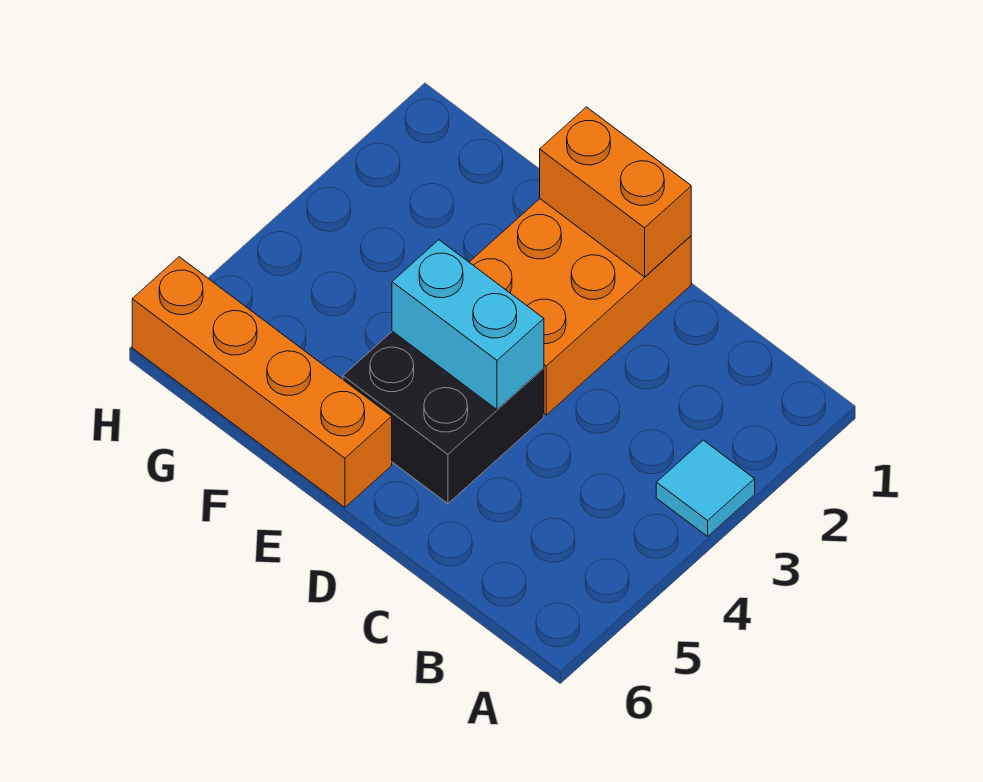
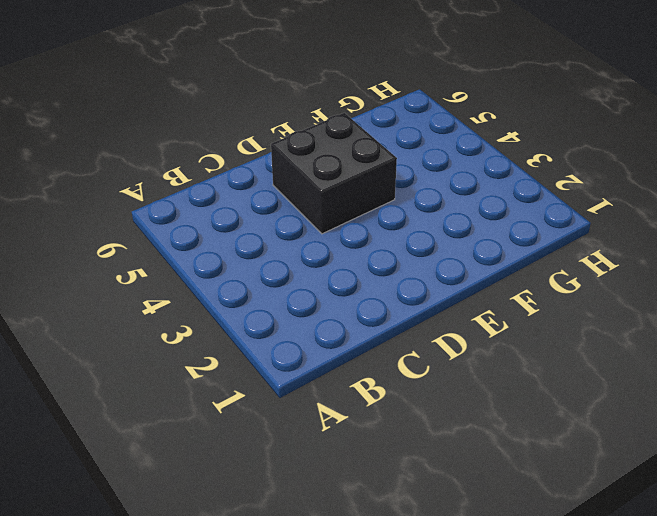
none -> cyan tile A3 level 1
none -> orange brick D1:E3 level 1

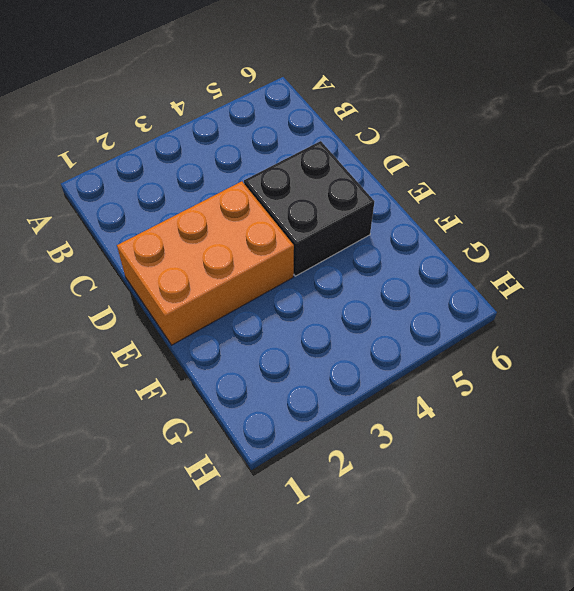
none -> cyan tile A3 level 1
none -> orange brick E6:H6 level 1

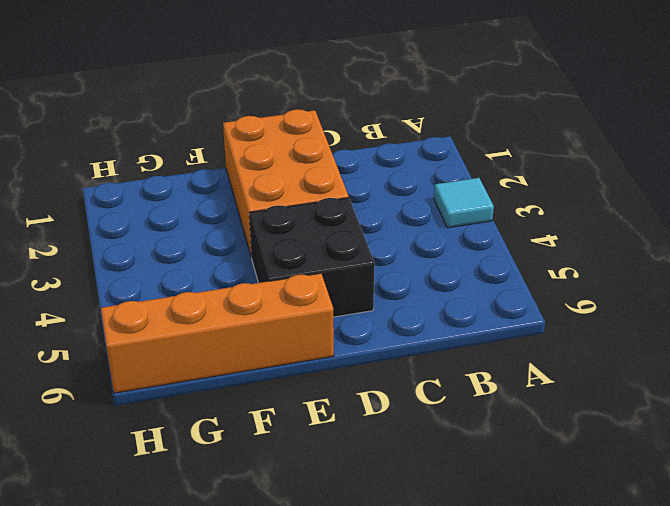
none -> orange brick D1:E1 level 2
none -> cyan brick D4:E4 level 2

